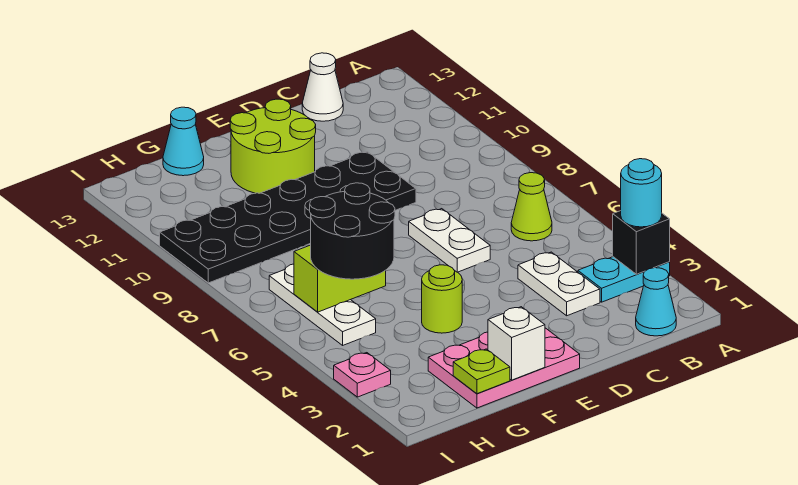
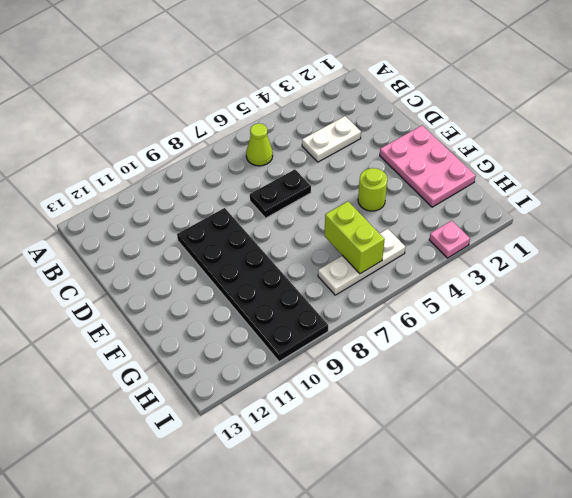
black plate D6:D7 level 1 -> white plate D6:D7 level 1
none -> cyan plate A3:B3 level 1
none -> cyan cone B1 level 1
none -> white cone C13 level 1

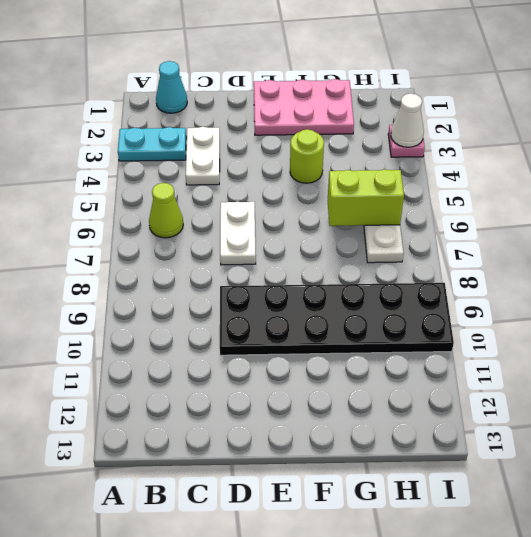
white cone I3 level 2 -> white cone C13 level 1
none -> lime round brick E11:F12 level 1
none -> cyan cone G13 level 1
none -> black brick A3 level 2

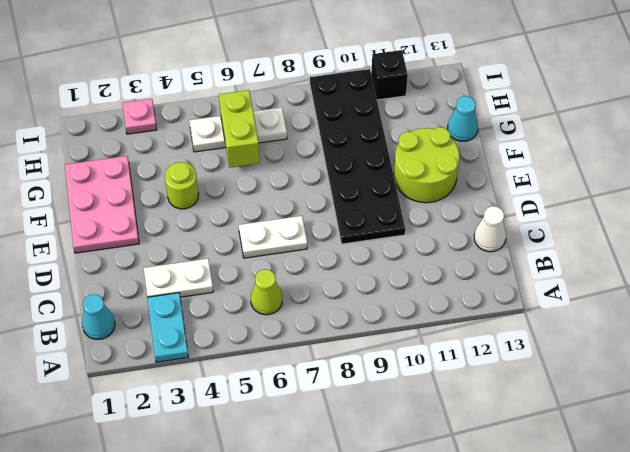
black brick I11 level 1 -> black brick A3 level 2
none -> white brick F1 level 2
none -> lime plate G1 level 2
none -> cyan round brick A3 level 3

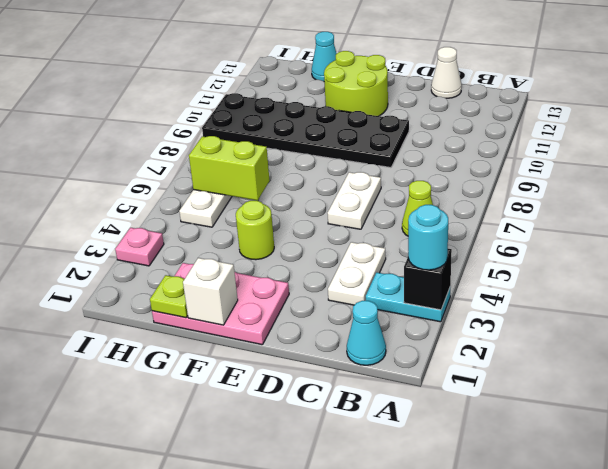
none -> black round brick G5:H6 level 3

